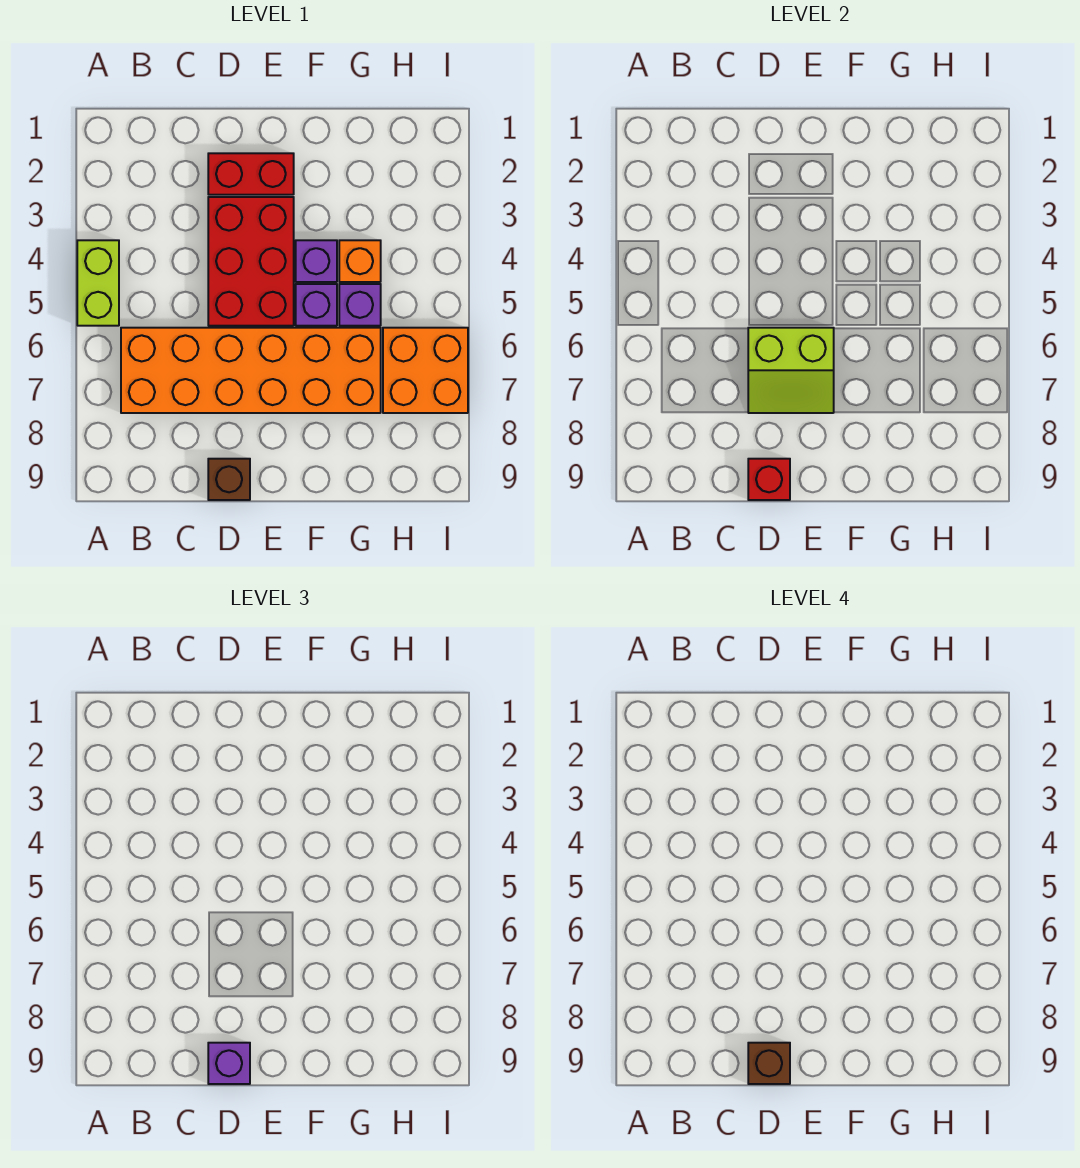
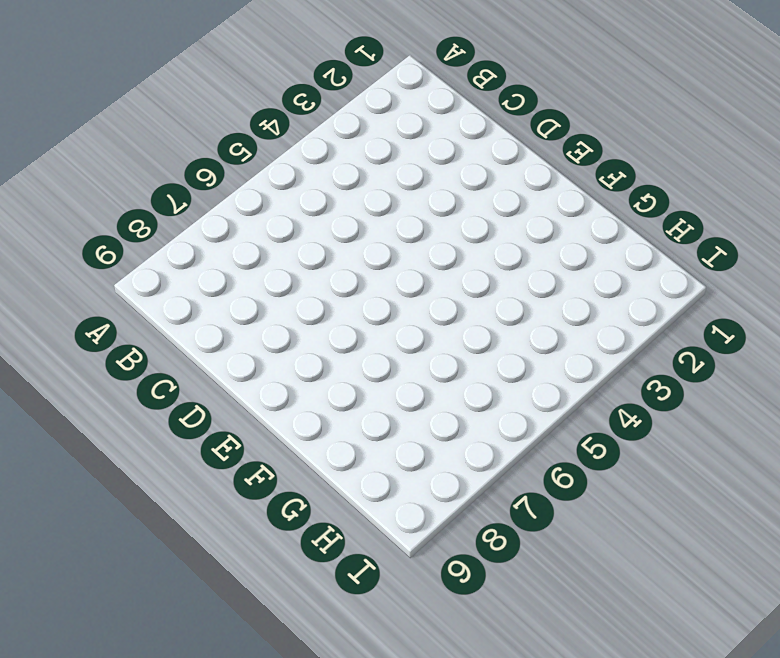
none -> lime brick A4:A5 level 1
none -> orange brick B6:G7 level 1
none -> red brick D2:E2 level 1

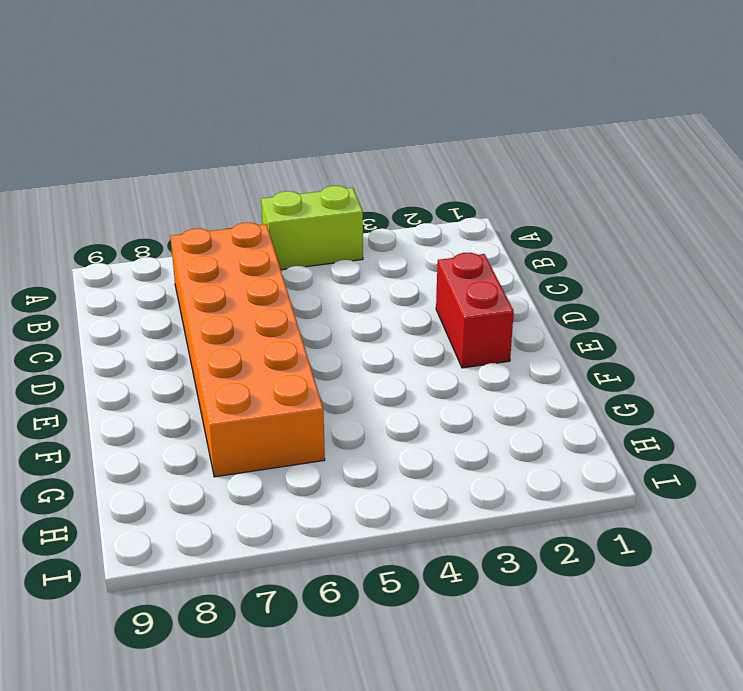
none -> red brick D3:E5 level 1
none -> brown brick D9 level 1
none -> purple brick F4 level 1

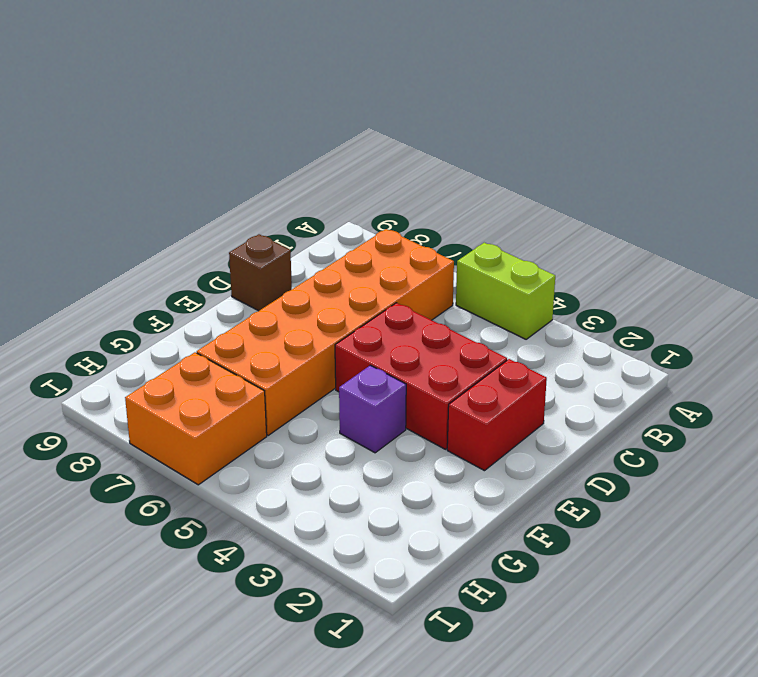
none -> purple brick F5 level 1
none -> orange brick G4 level 1
none -> purple brick G5 level 1

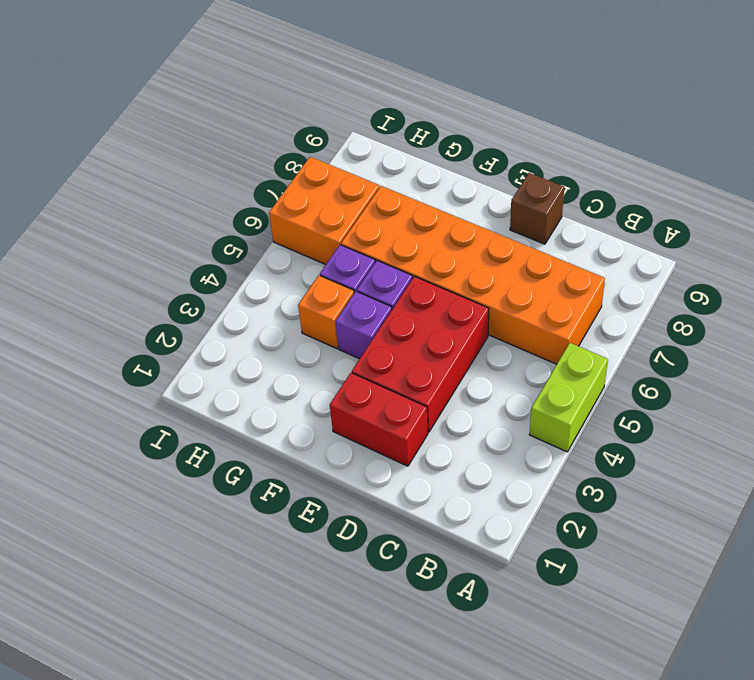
none -> lime slope D6:E7 level 2 top 6
none -> red brick D9 level 2
none -> purple brick D9 level 3

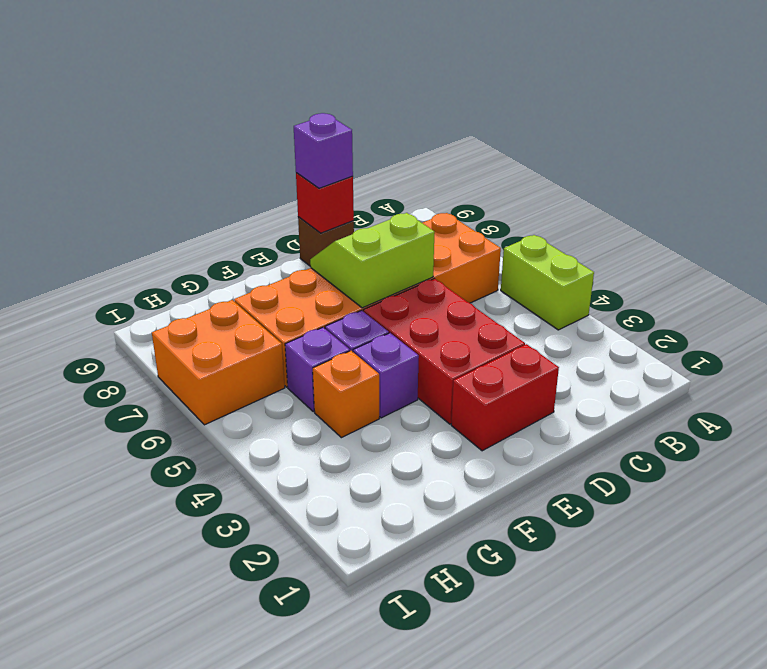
none -> brown brick D9 level 4

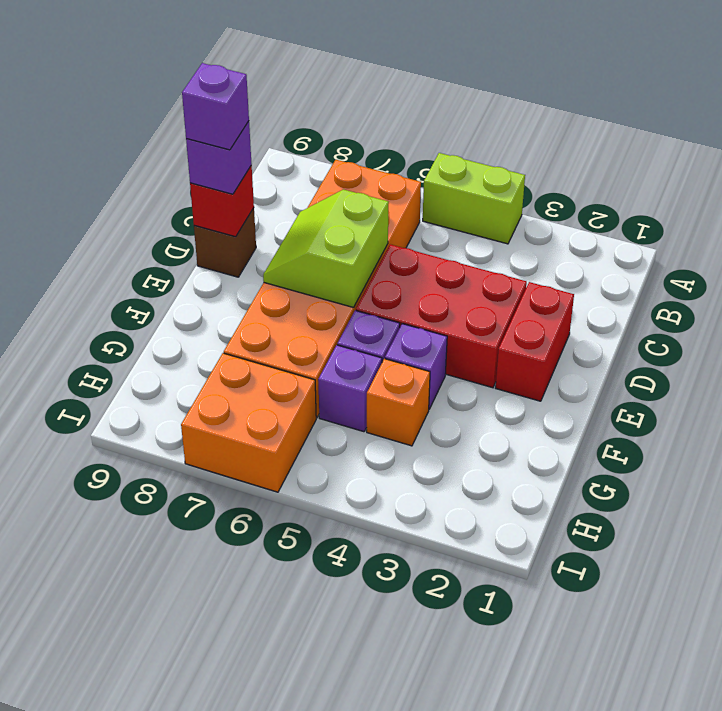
purple brick D9 level 4 -> brown brick D9 level 4

